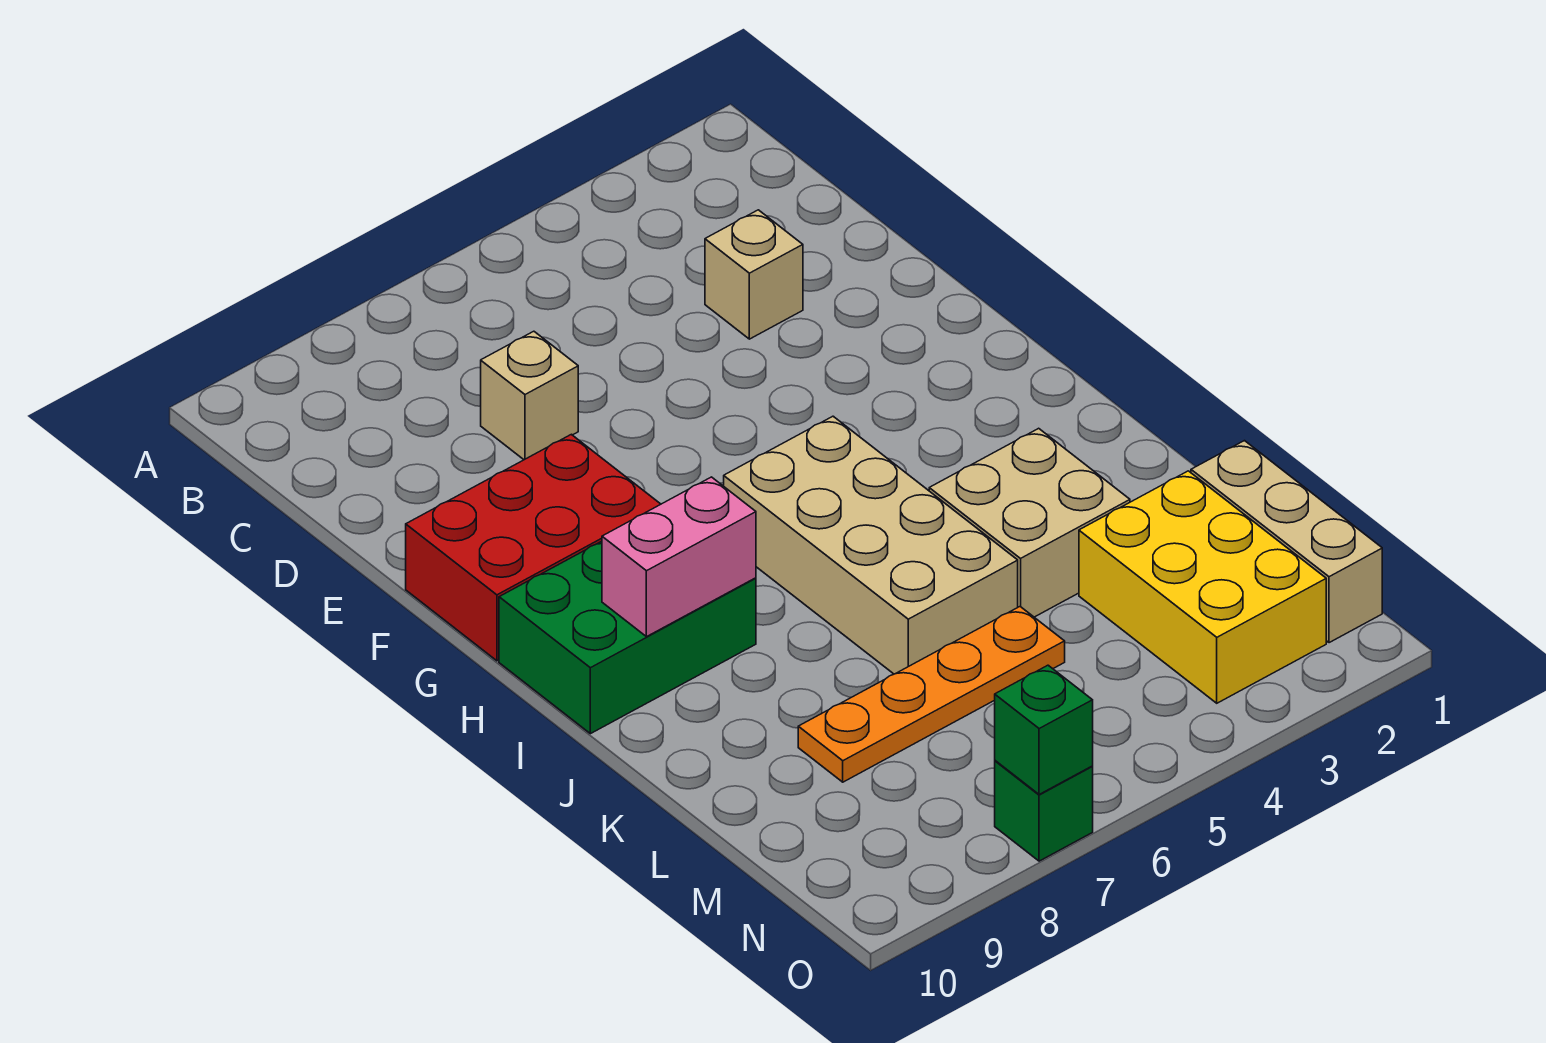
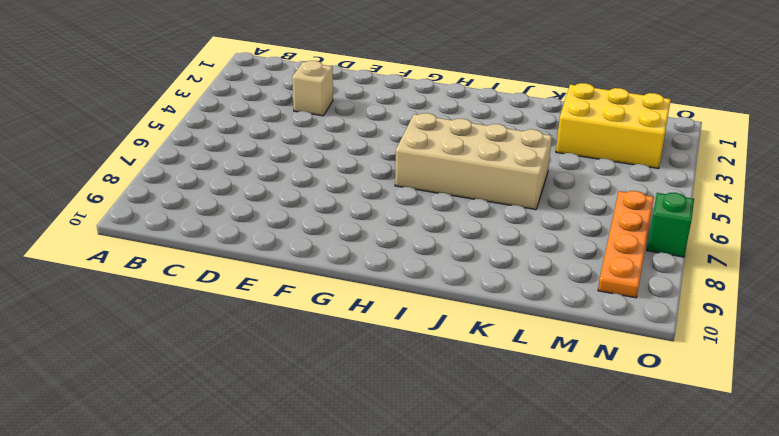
orange plate N6:N9 level 1 -> orange plate L5:L8 level 1
none -> tan brick D7 level 1
none -> red brick F8:G10 level 1
none -> green brick H8:I10 level 1

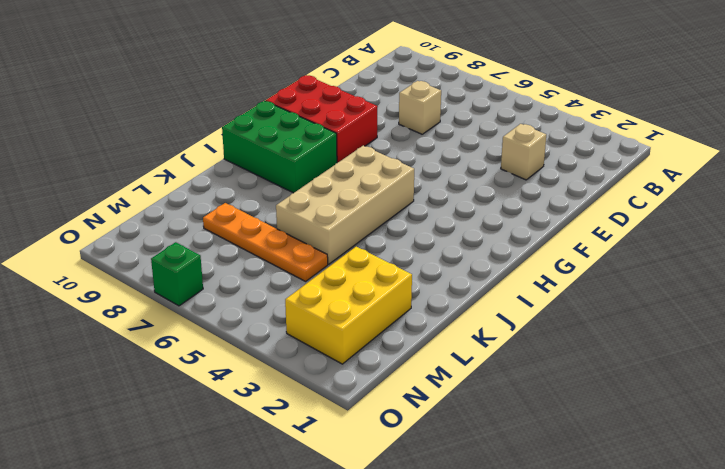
none -> tan brick J3:K4 level 1
none -> tan brick L1:N1 level 1
none -> pink brick I8:I9 level 2

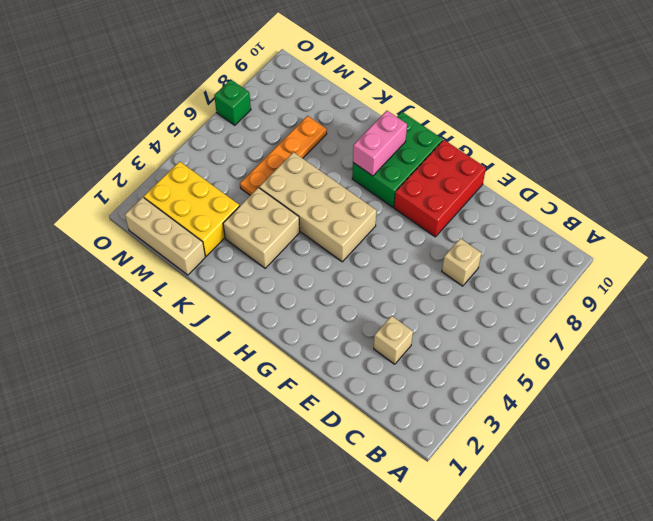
none -> green brick O7 level 2

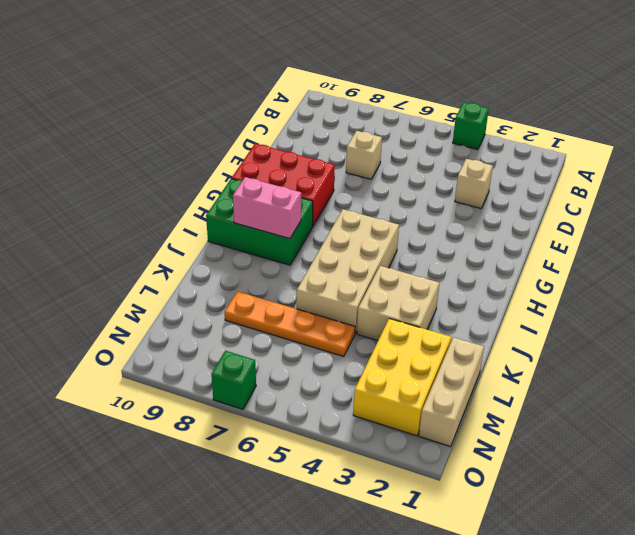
green brick A4 level 1 -> green brick O7 level 2

